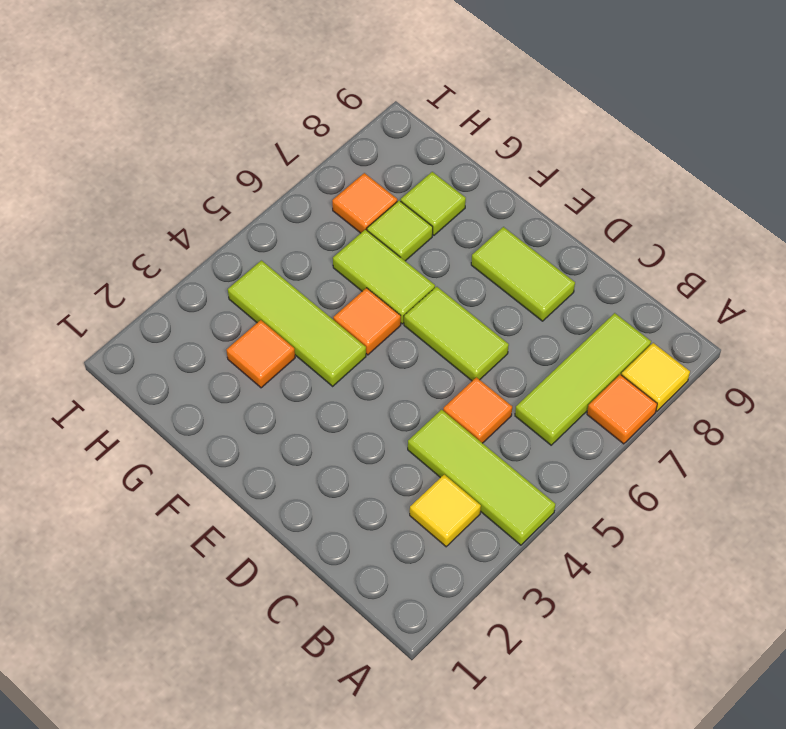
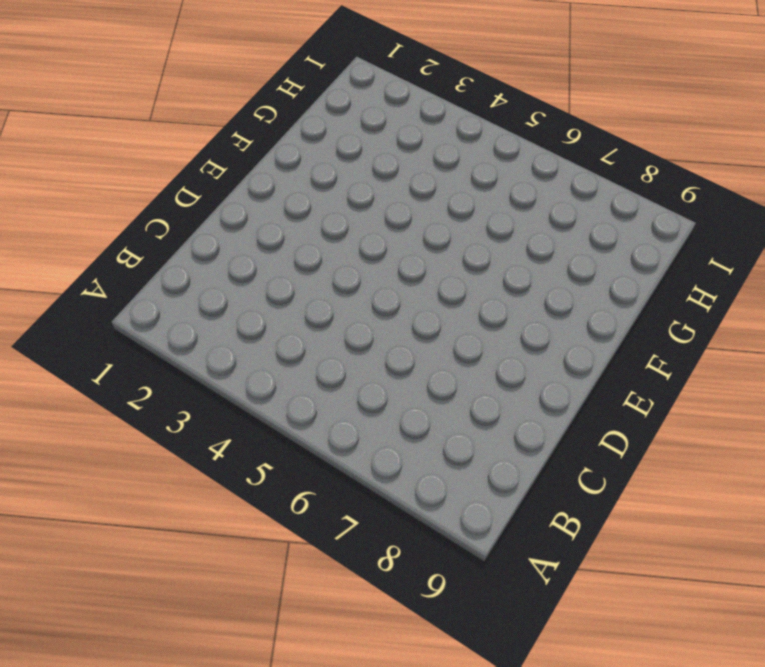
none -> lime tile A4:C4 level 1
none -> orange tile A7 level 1
none -> yellow tile A8 level 1

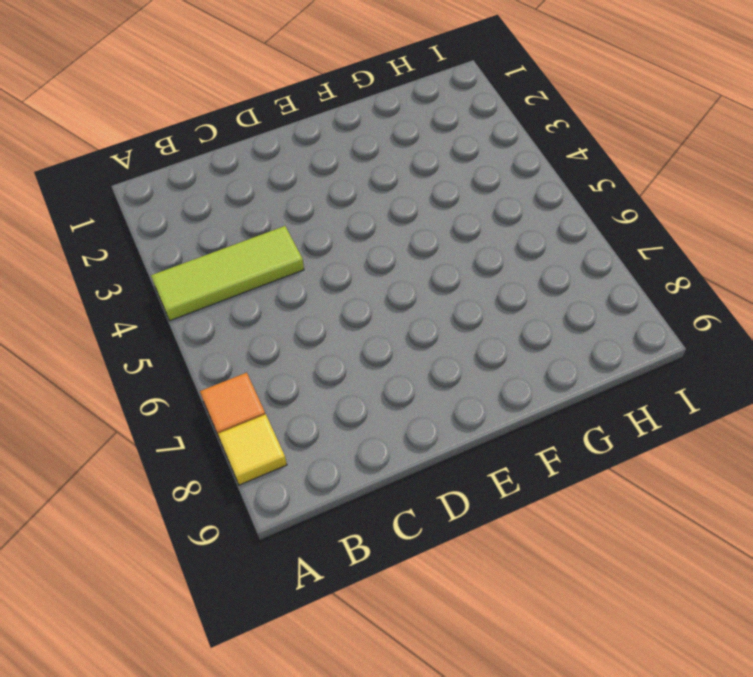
none -> yellow tile B3 level 1
none -> lime tile B6:B8 level 1
none -> orange tile C5 level 1

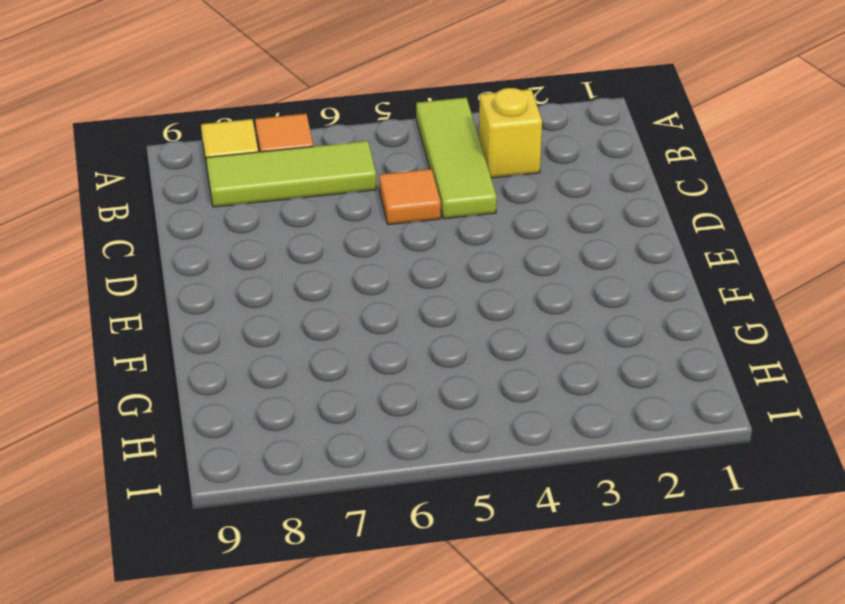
yellow brick B3 level 1 -> yellow tile B3 level 1
none -> lime tile D6:E6 level 1
none -> lime tile D8:E8 level 1
none -> lime tile F4:H4 level 1

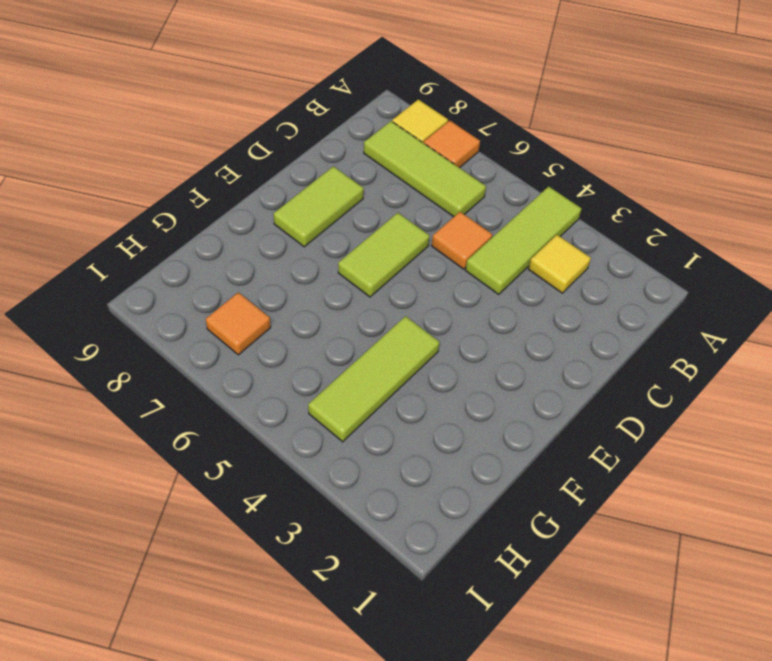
none -> orange tile F5 level 1
none -> lime tile F6:G6 level 1
none -> orange tile G3 level 1

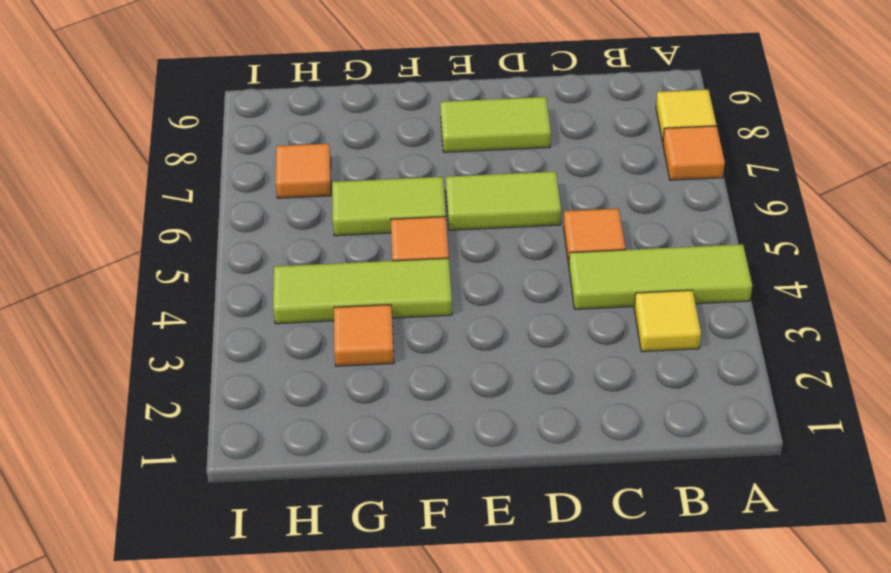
none -> lime tile B6:B8 level 1
none -> lime tile G7 level 1
none -> lime tile G8 level 1

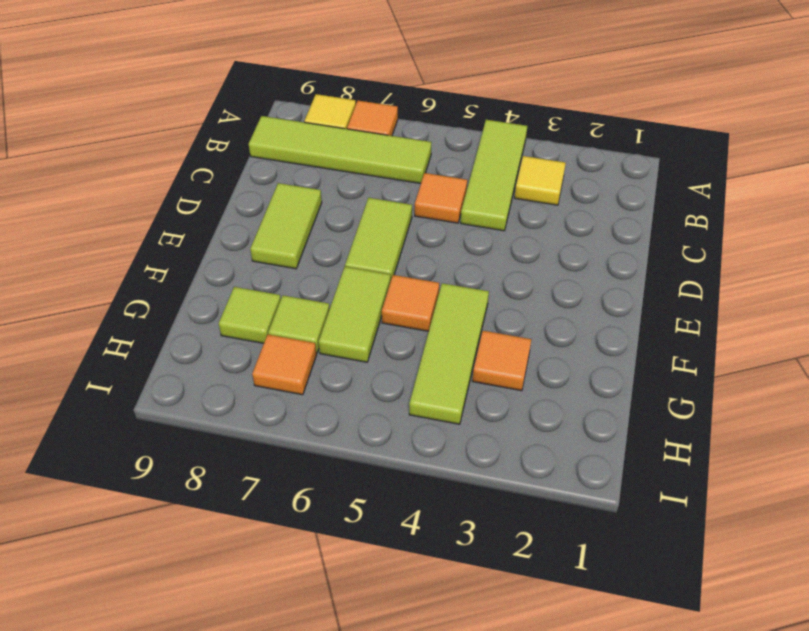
lime tile B6:B9 level 1 -> lime tile B6:B8 level 1

